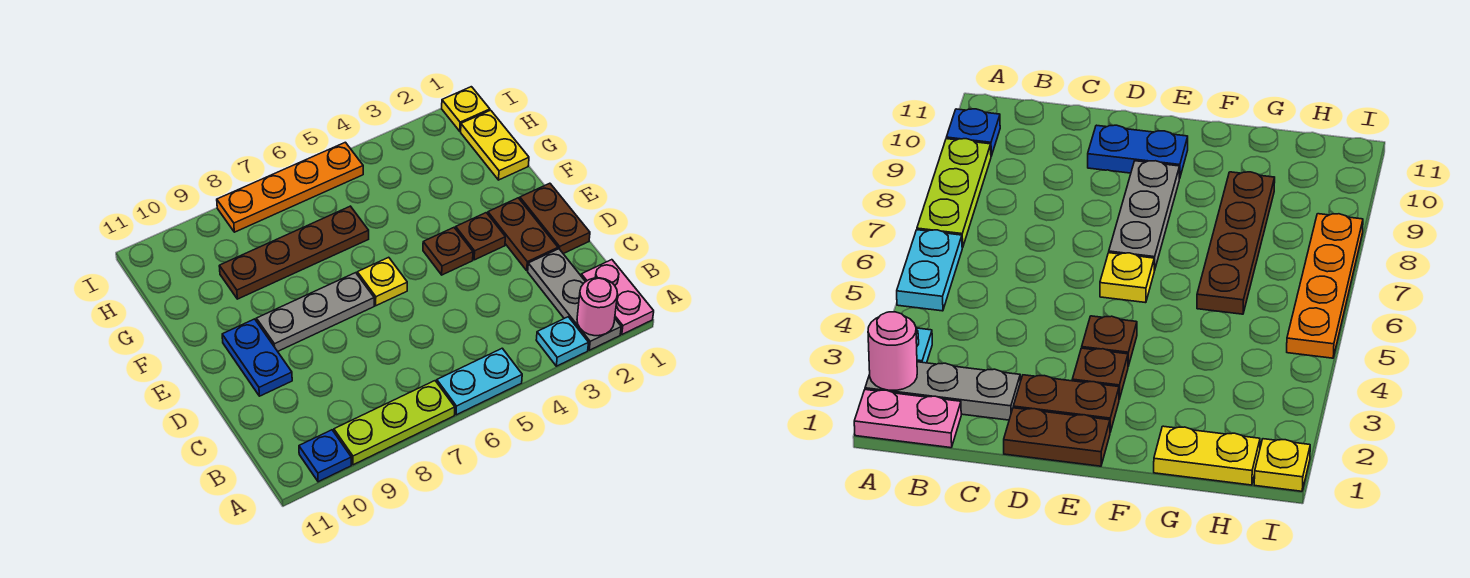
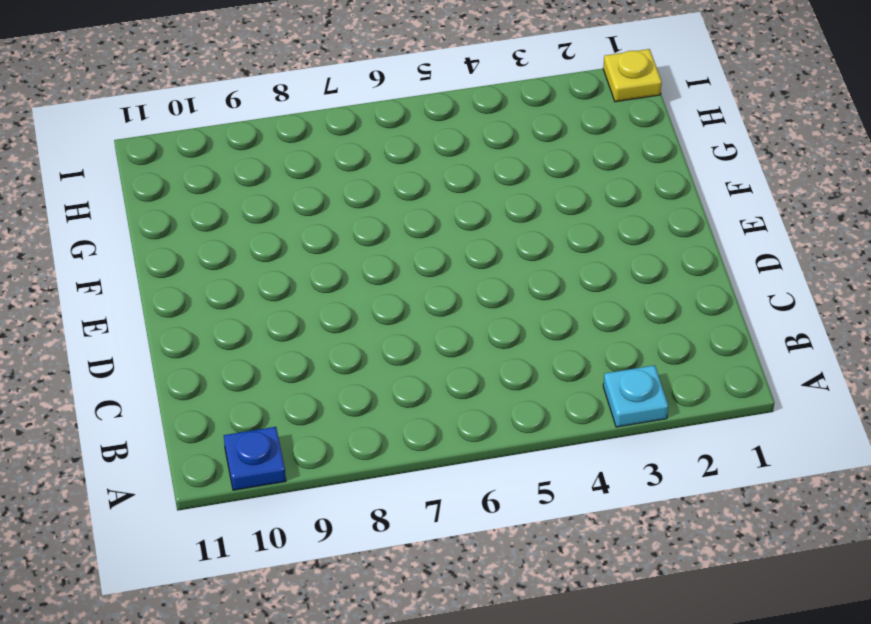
none -> pink plate A1:B1 level 1
none -> grey plate A2:C2 level 1
none -> cyan plate A5:A6 level 1

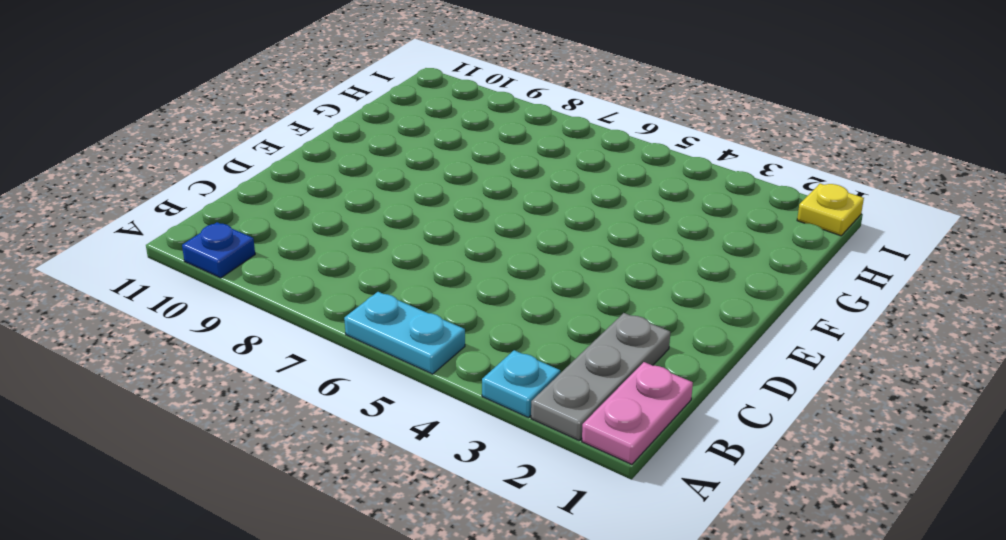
none -> lime plate A7:A9 level 1
none -> brown plate D1:E1 level 1
none -> brown plate D2:E2 level 1

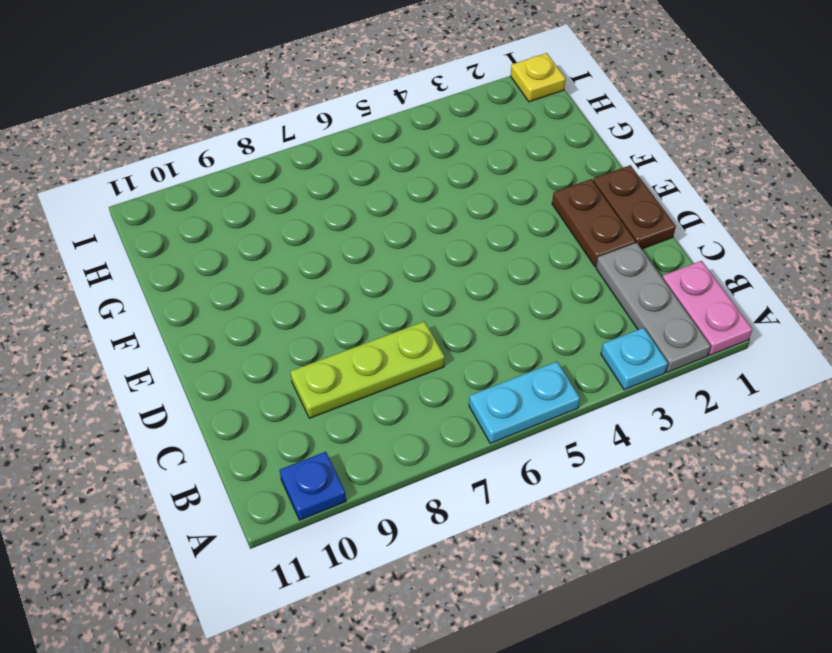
lime plate C7:C9 level 1 -> lime plate A7:A9 level 1
none -> blue plate D10:E10 level 1
none -> brown plate E3 level 1
none -> brown plate E4 level 1

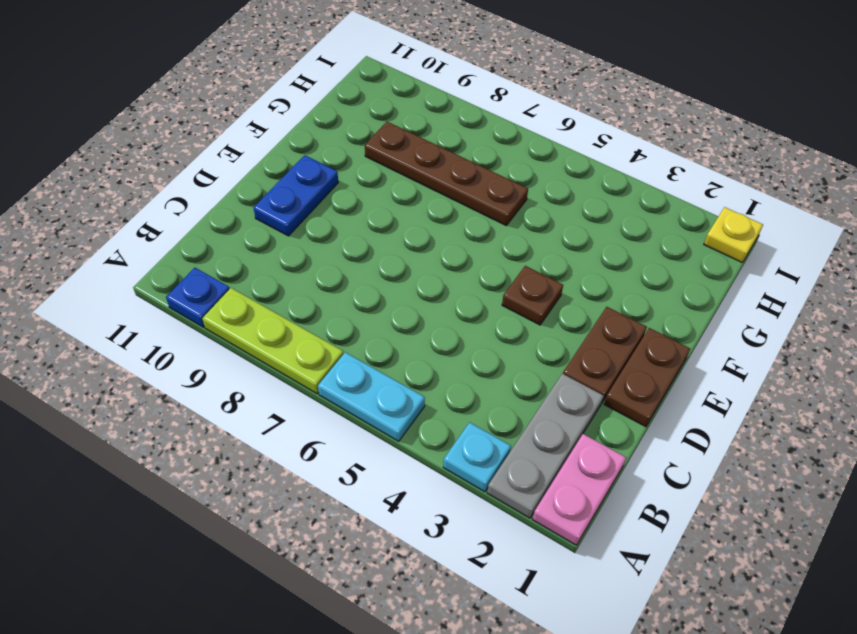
none -> brown plate E3 level 1
none -> yellow plate E6 level 1
none -> grey plate E7:E9 level 1

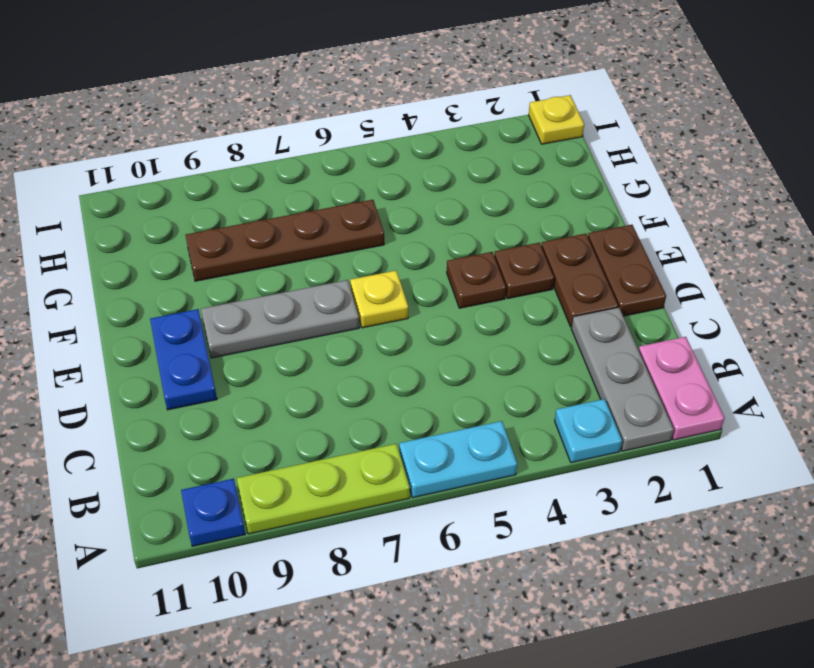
none -> yellow plate G1:H1 level 1
none -> orange plate I5:I8 level 1
none -> pink round brick A2 level 2

